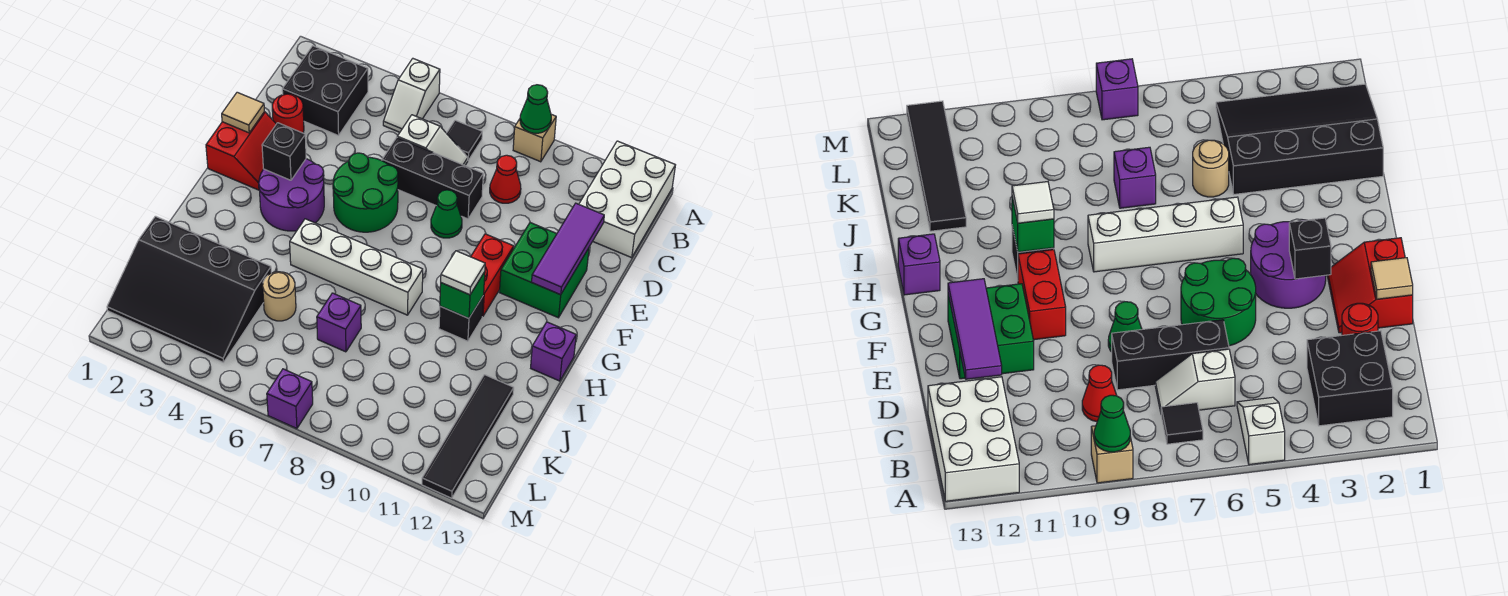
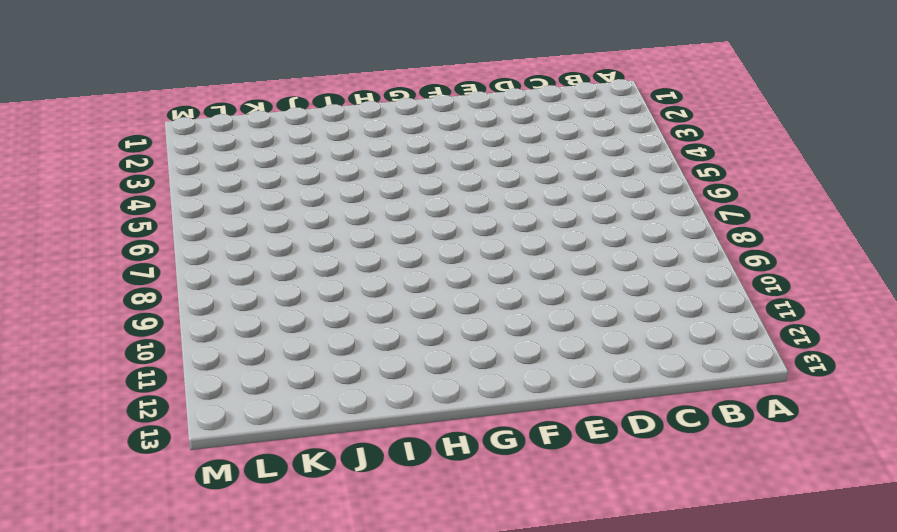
none -> white slope A5:B5 level 1 top A
none -> tan brick A9 level 1
none -> white brick A12:C13 level 1

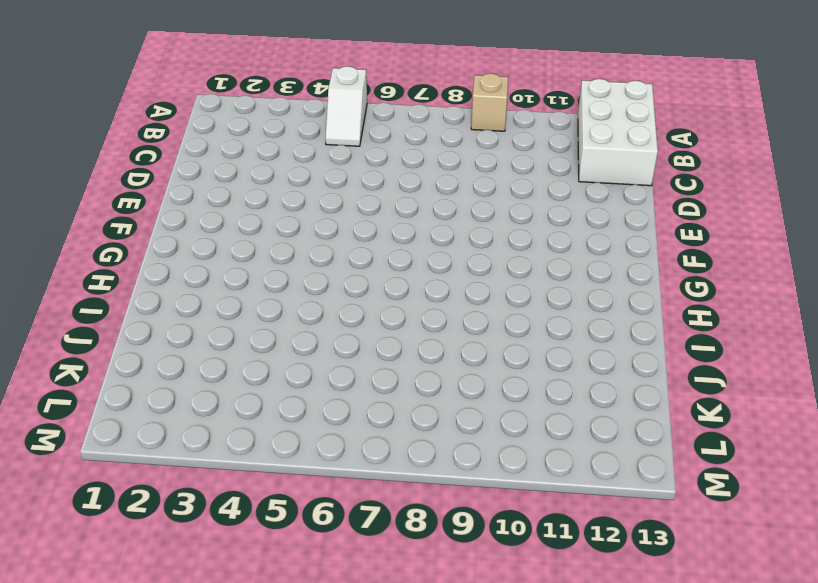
none -> black brick B2:C3 level 1
none -> black tile B7 level 1
none -> white slope C6:C7 level 1 top 6

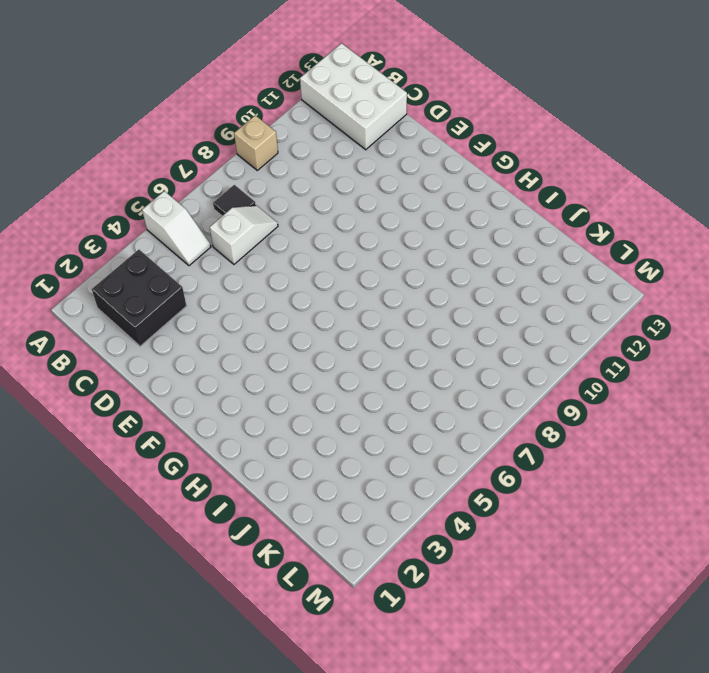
none -> red cone C9 level 1
none -> red round brick D2 level 1
none -> black brick D6:D8 level 1

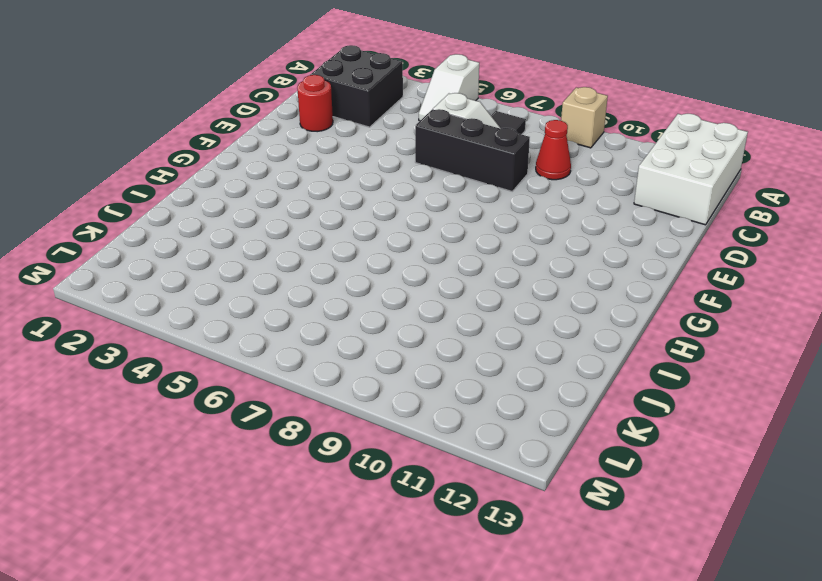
none -> red slope E1:F2 level 1 top 1
none -> green round brick E5:F6 level 1
none -> green cone E8 level 1

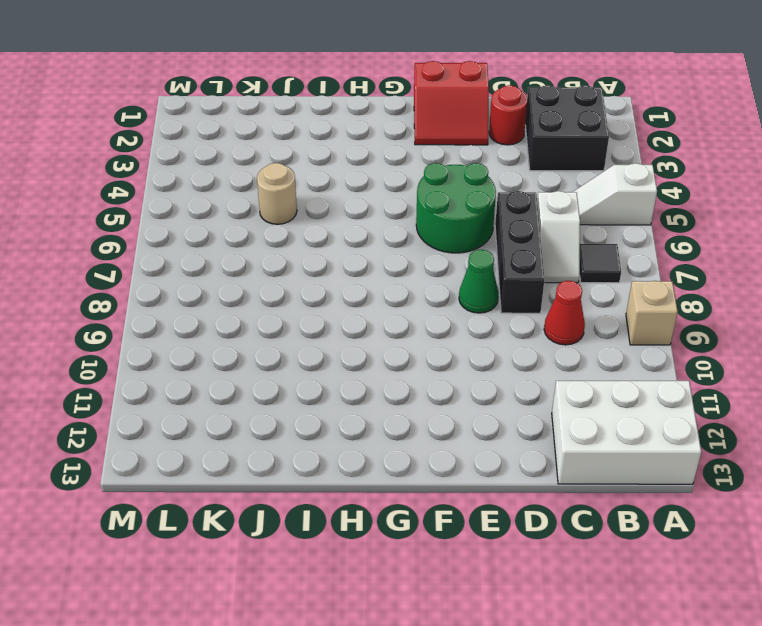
none -> green brick E11:F12 level 1
none -> purple round brick F3:G4 level 1
none -> red brick F10:G10 level 1

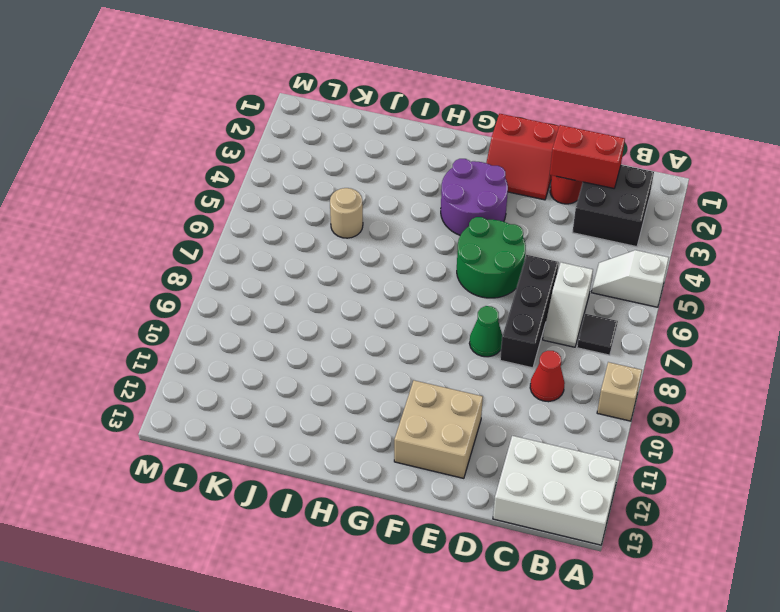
red brick C2:D2 level 2 -> red brick F10:G10 level 1
tan brick E11:F12 level 1 -> green brick E11:F12 level 1
none -> white brick H5:H8 level 1
none -> black brick H10 level 1
none -> purple brick H13 level 1

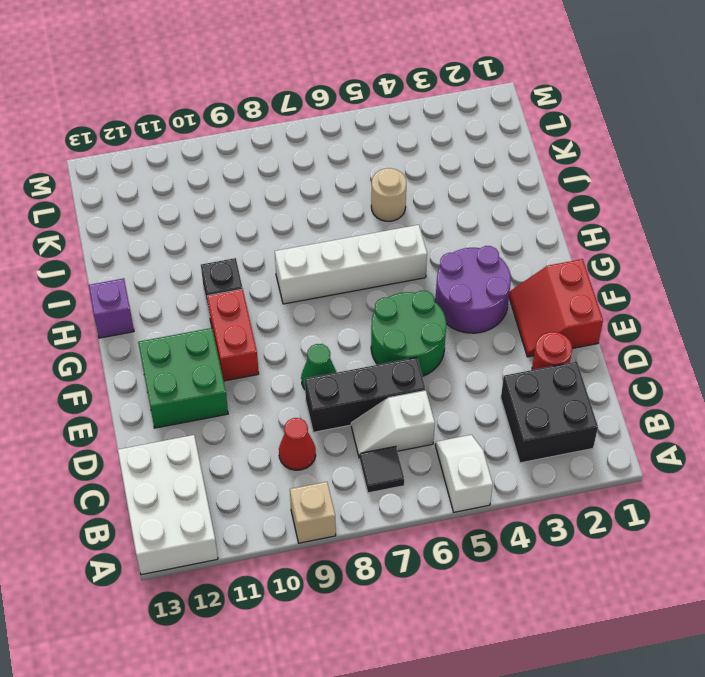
none -> black slope J1:L4 level 1 top J
none -> purple brick J7 level 1
none -> black tile J12:M12 level 1

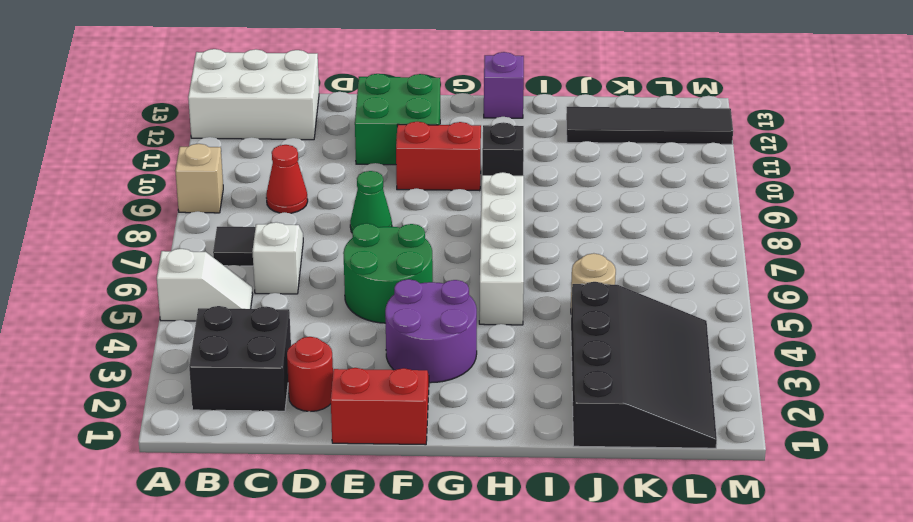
none -> black brick D6:D8 level 1
none -> purple brick J7 level 1
none -> purple brick M7 level 1

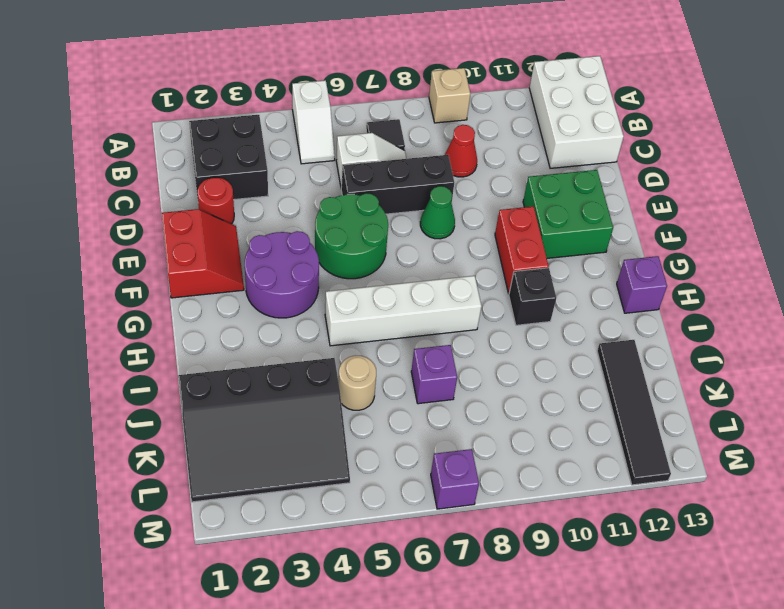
none -> green cone A9 level 2
none -> purple tile D12:F12 level 2
none -> tan tile E1 level 2

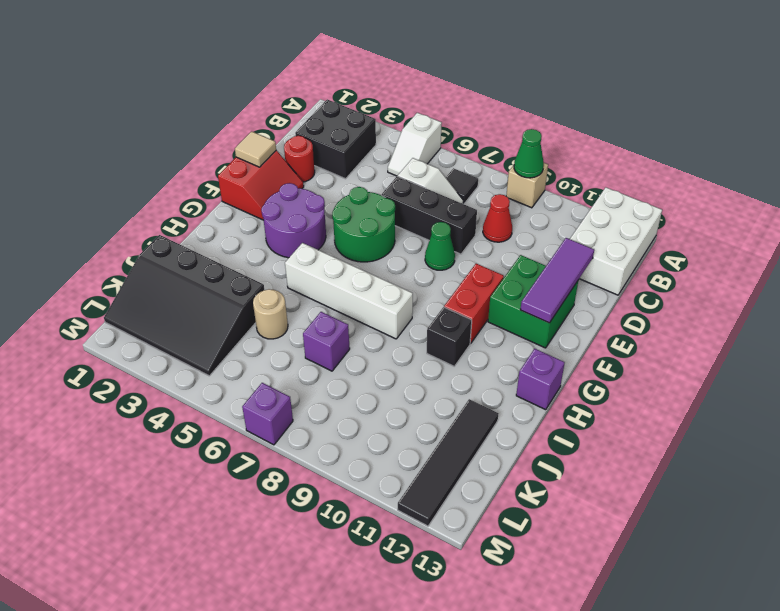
none -> black brick F3 level 2
none -> green brick H10 level 2
none -> white tile H10 level 3

